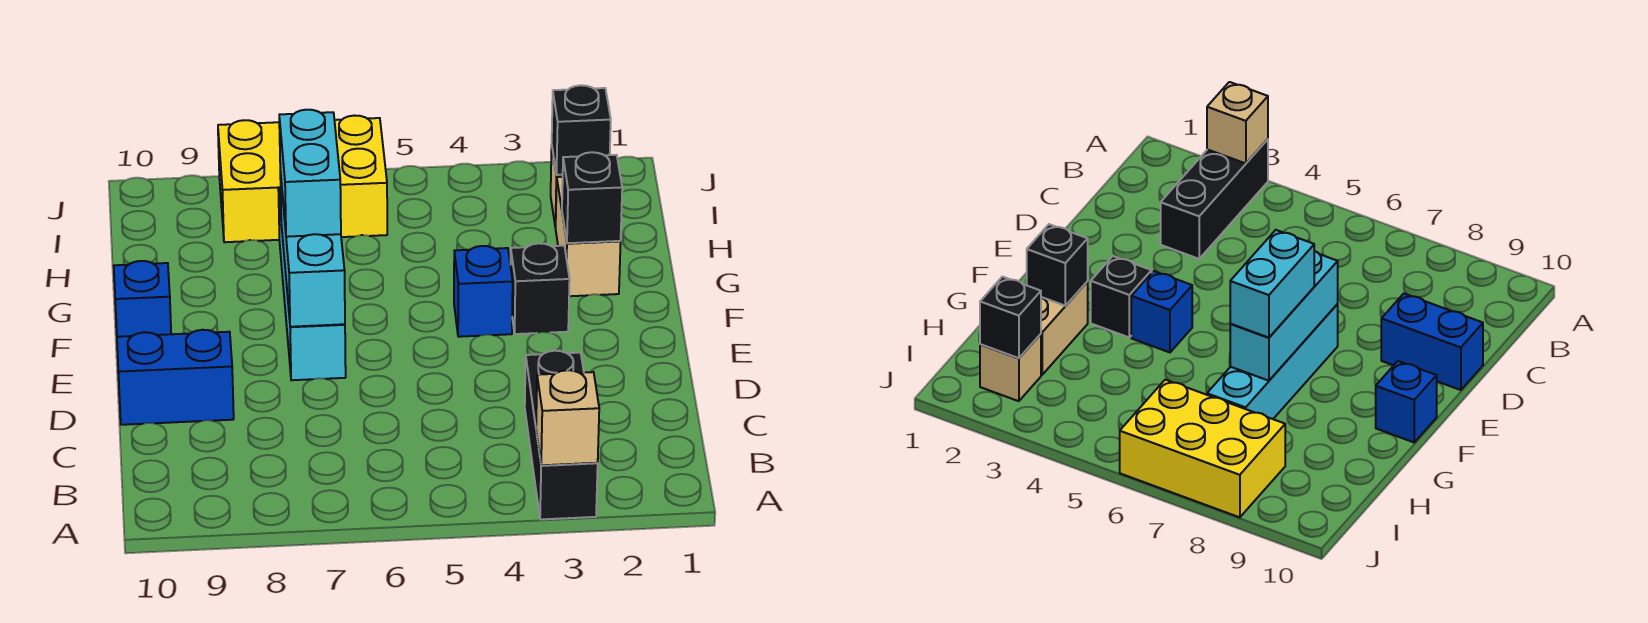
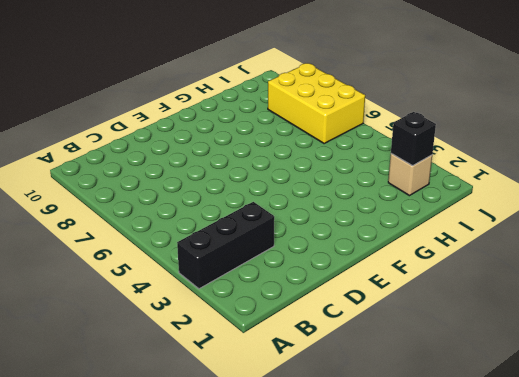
none -> blue brick D9:D10 level 1
none -> cyan brick E7:H7 level 1
none -> black brick F3 level 1

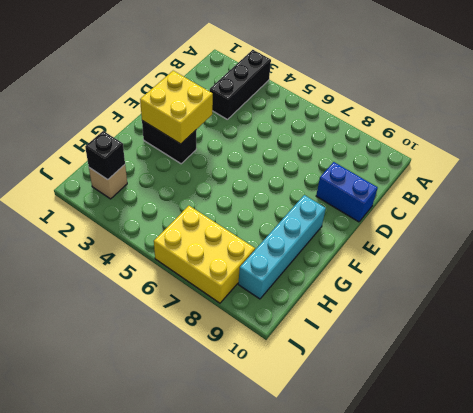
yellow brick E2:F3 level 2 -> none
black brick F2:F3 level 1 -> black brick F3 level 1
cyan brick F9:I9 level 1 -> cyan brick E7:H7 level 1
none -> blue brick F4 level 1
none -> blue brick F10 level 1
none -> tan brick G2:H2 level 1

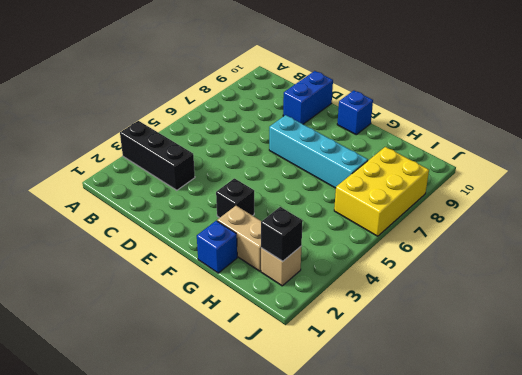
blue brick G1 level 1 -> blue brick F4 level 1
none -> tan brick A3 level 2
none -> cyan brick E7:G7 level 2
none -> black brick G2 level 2

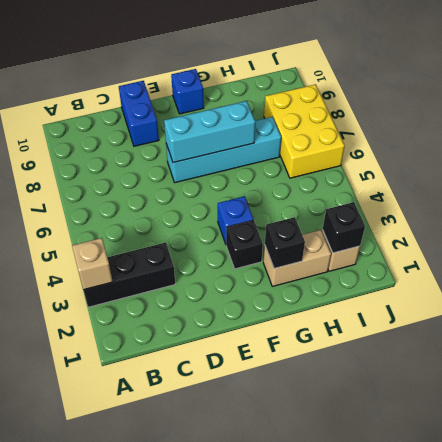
none -> cyan brick F7:G7 level 3

